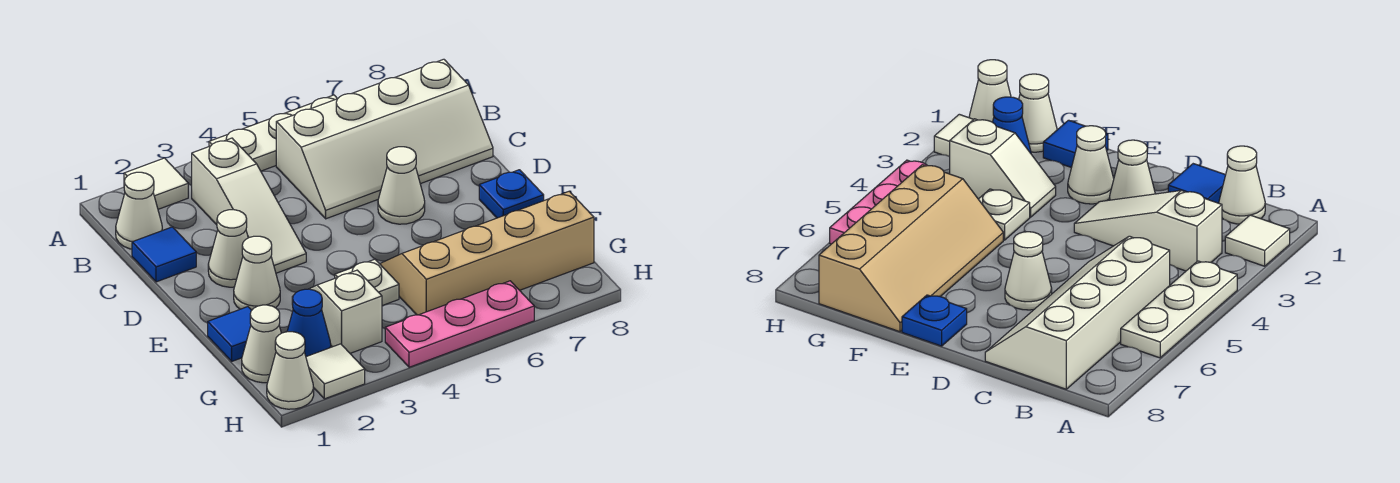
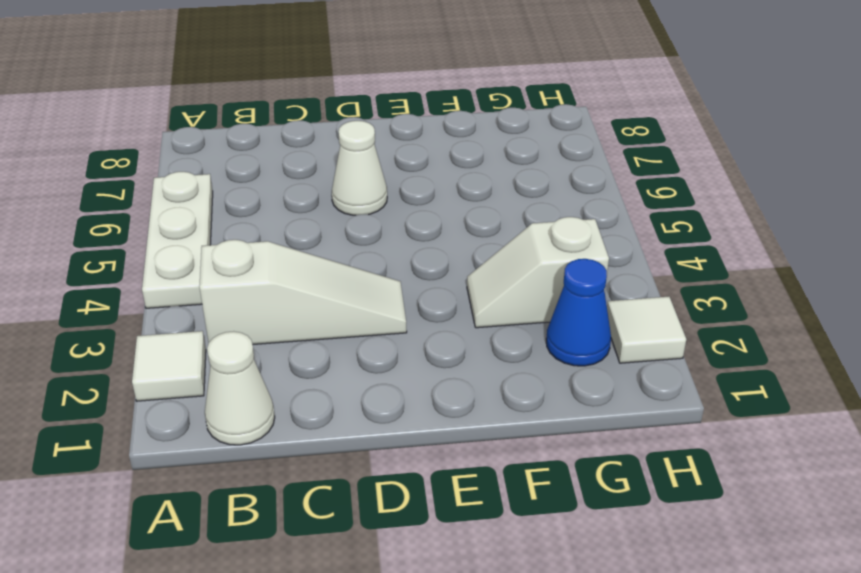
none -> white slope B5:C8 level 1 top B
none -> blue tile C1 level 1
none -> white cone D2 level 1

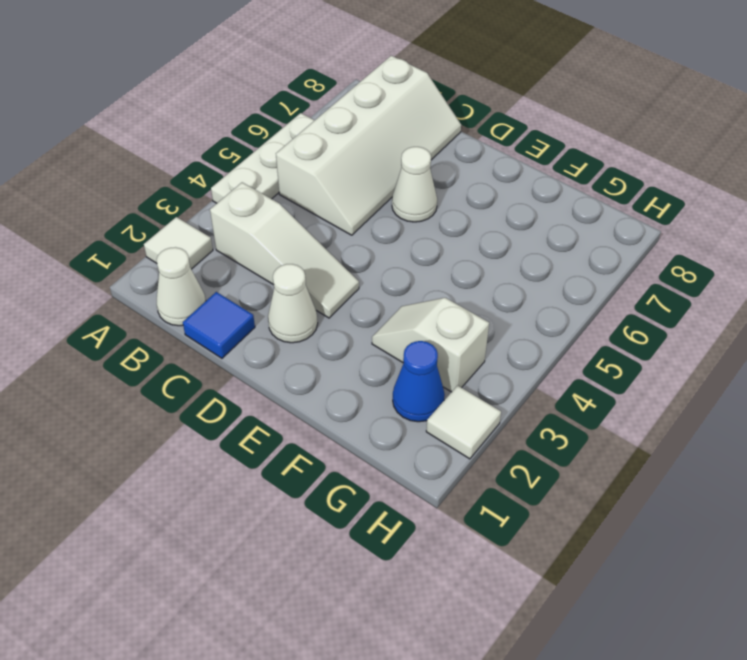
none -> white cone E2 level 1
none -> blue plate E8 level 1
none -> blue tile F1 level 1

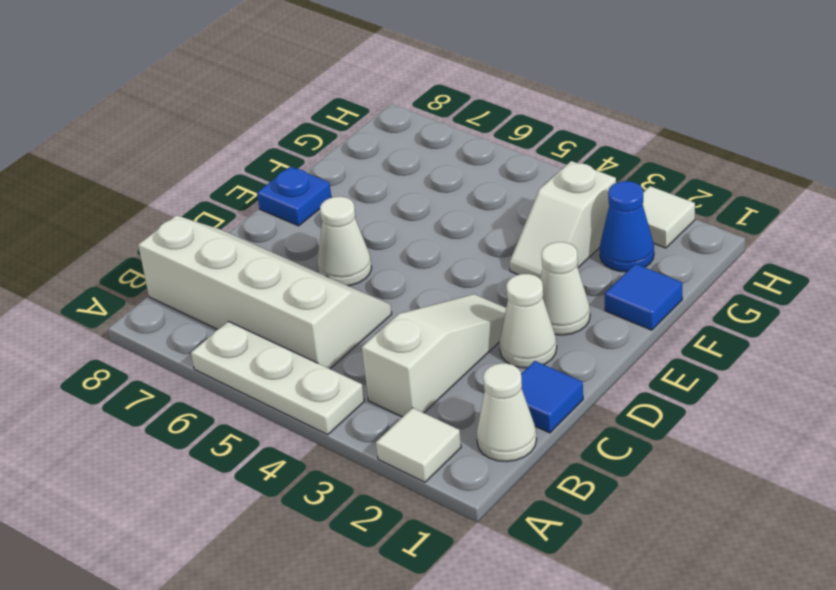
none -> white plate F4 level 1
none -> tan slope F5:G8 level 1 top G
none -> white cone G1 level 1

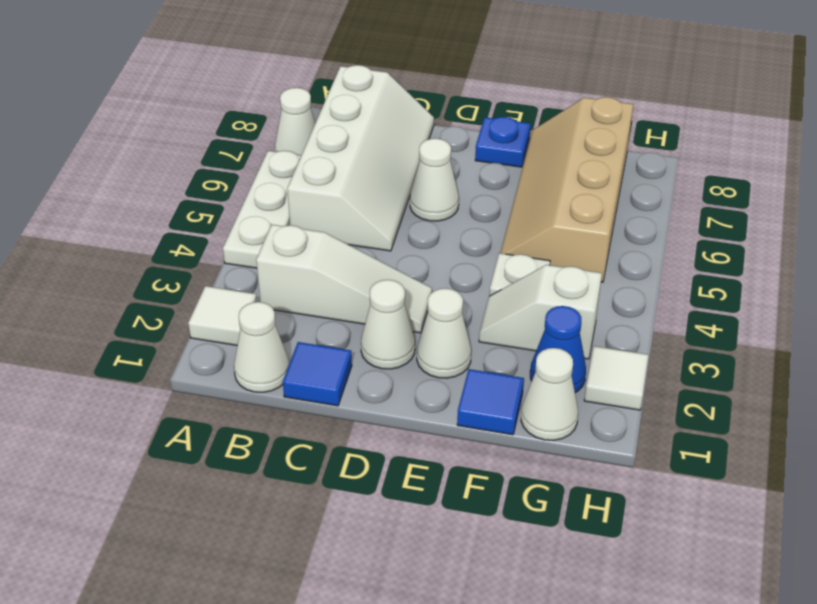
white cone A7 level 1 -> white cone H1 level 1
none -> pink plate H4:H6 level 1

